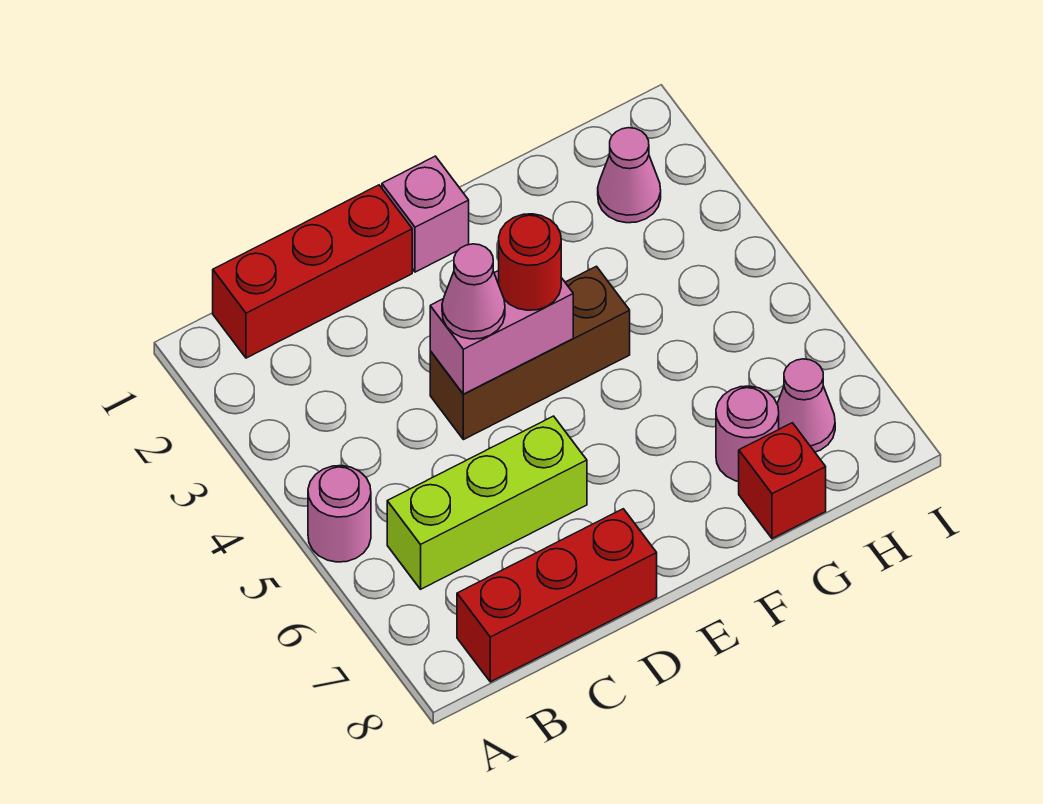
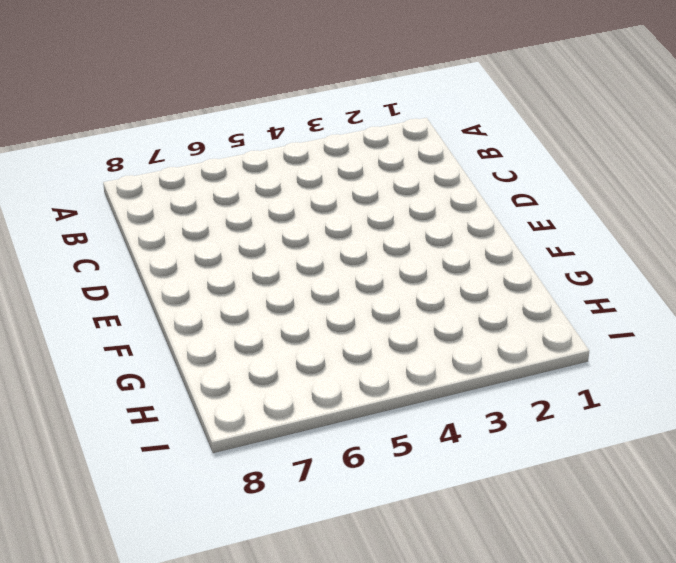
none -> pink round brick A5 level 1
none -> red brick B1:D1 level 1
none -> lime brick B6:D6 level 1

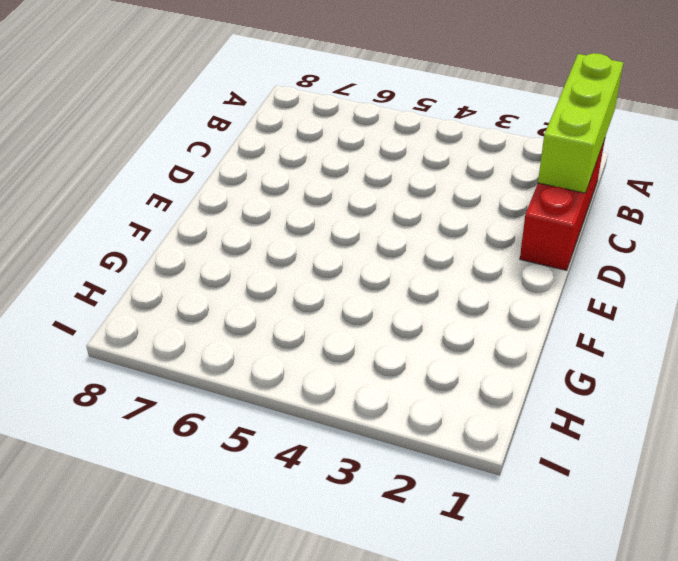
lime brick A1:C1 level 2 -> lime brick B6:D6 level 1
none -> pink round brick A5 level 1
none -> red brick B8:D8 level 1
none -> brown brick D4:F4 level 1

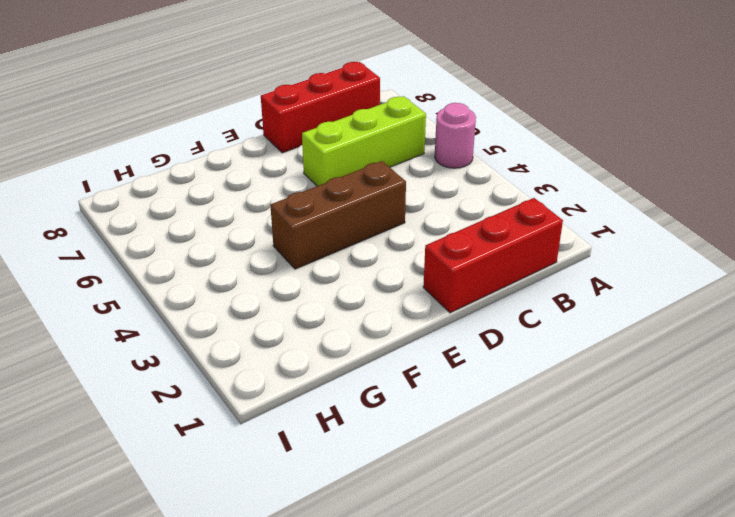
none -> pink brick E1 level 1
none -> pink round brick G7 level 1
none -> red brick G8 level 1

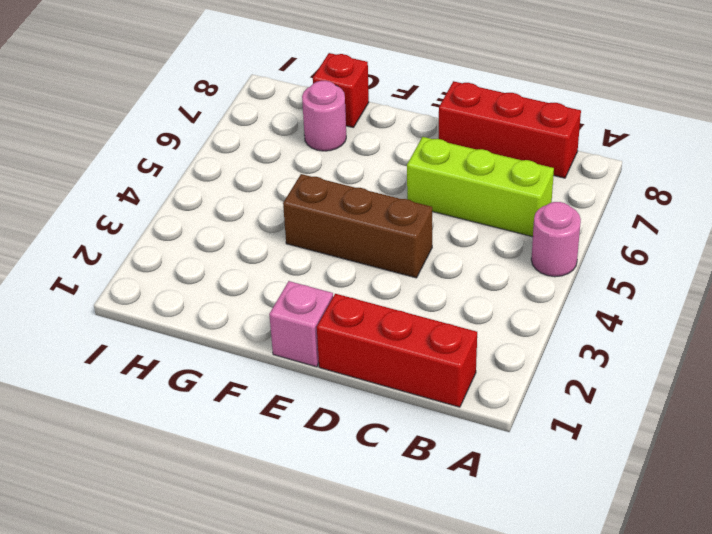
none -> pink cone H2 level 1
none -> pink cone H7 level 1
none -> pink brick D4:E4 level 2

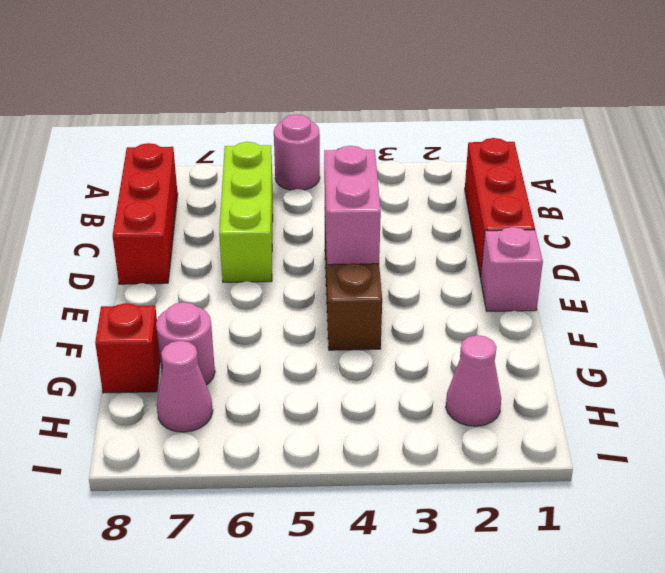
none -> pink cone D4 level 3
none -> red round brick E4 level 3

